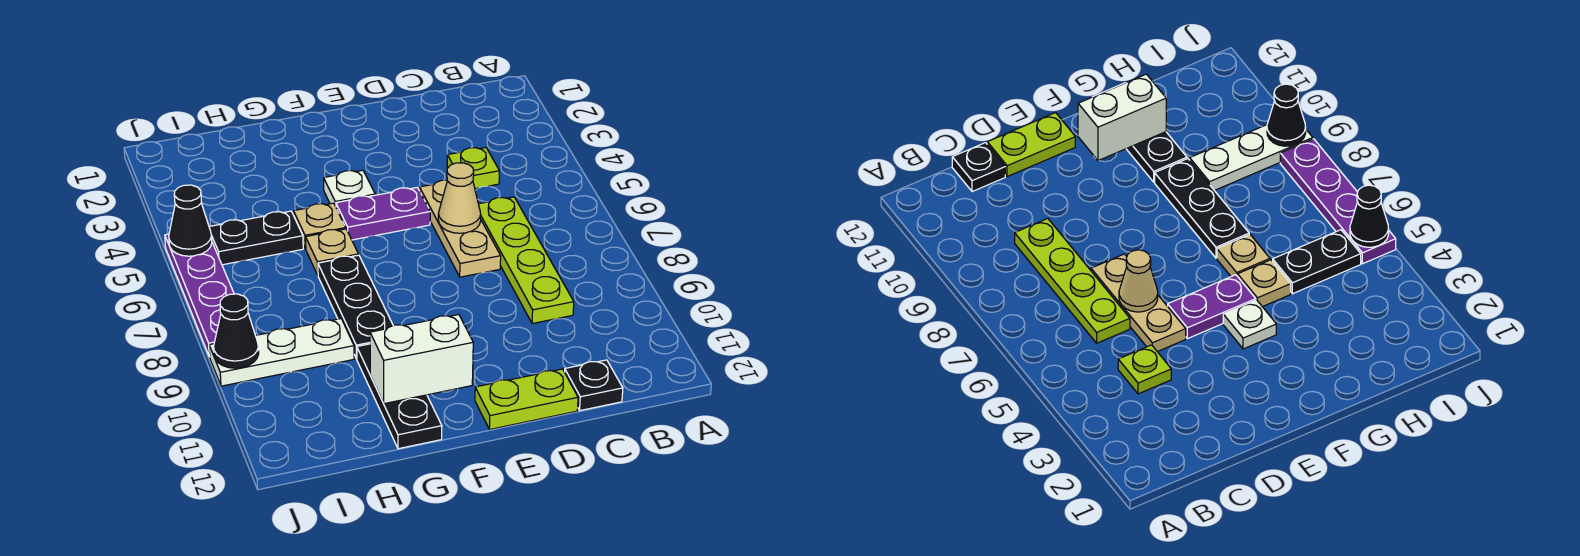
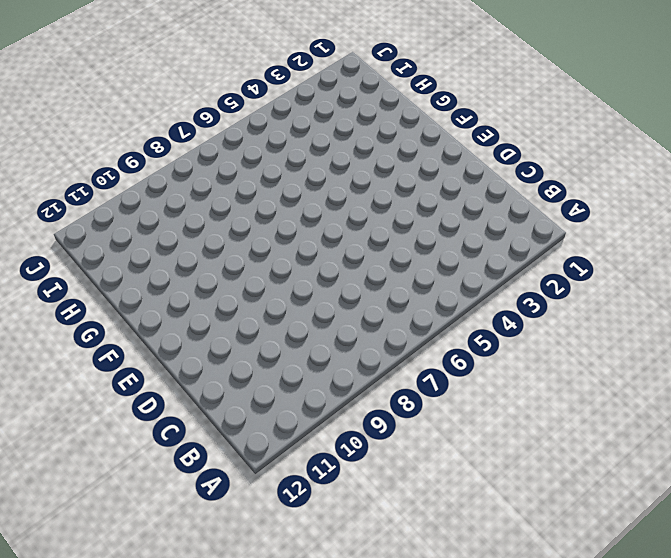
none -> lime plate C4 level 1
none -> lime plate C6:C9 level 1
none -> black plate C12 level 1

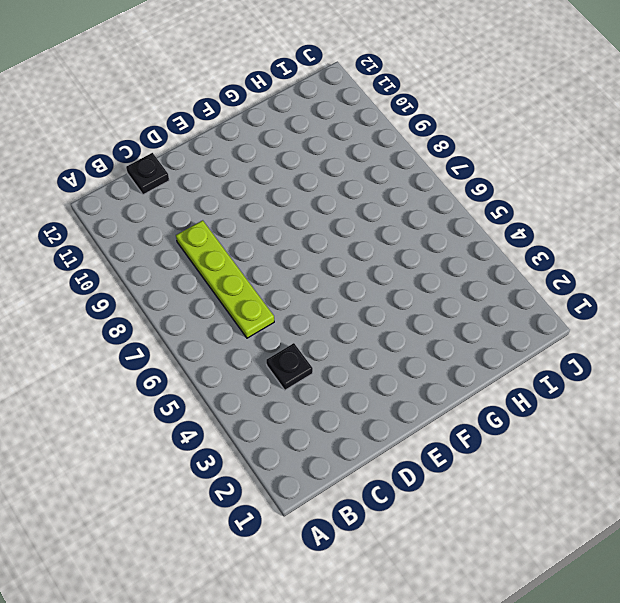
black plate C4 level 1 -> lime plate C4 level 1
none -> tan plate D5:D7 level 1
none -> lime plate D12:E12 level 1
none -> purple plate E5:F5 level 1

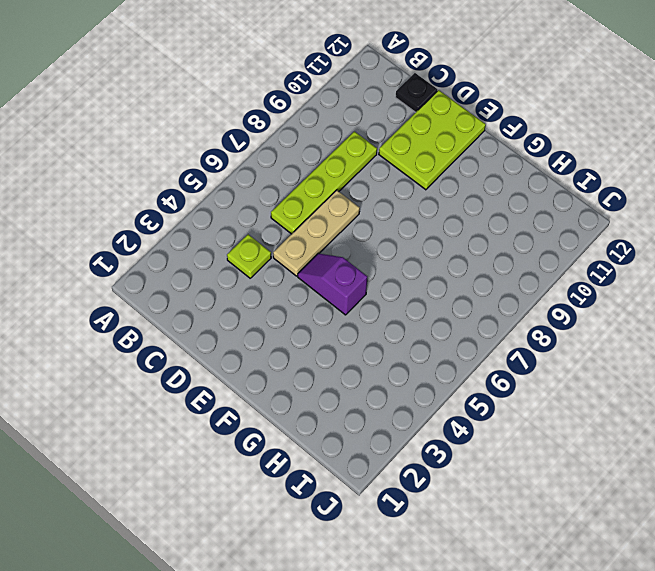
lime plate D10:E12 level 1 -> lime plate D12:E12 level 1
purple slope E5:F5 level 1 top F -> purple plate E5:F5 level 1
none -> white plate F4 level 1
none -> tan plate G5 level 1
none -> tan plate G6 level 1

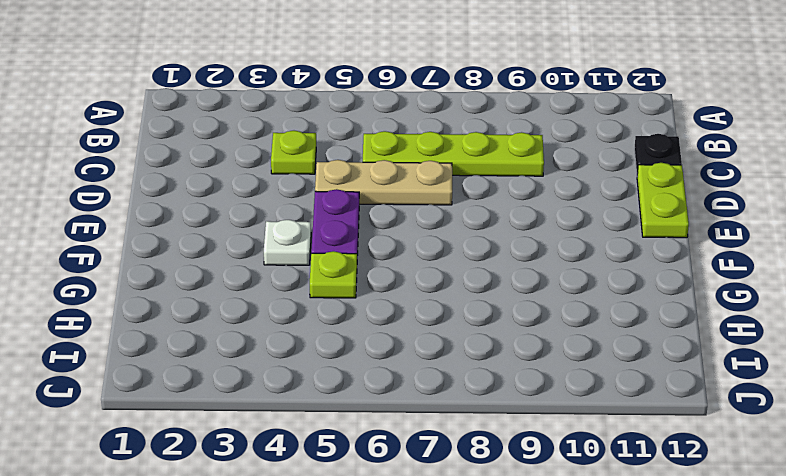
lime plate G5 level 1 -> tan plate G5 level 1
none -> tan plate G6 level 1
none -> black plate G7:G9 level 1
none -> black plate G10:G12 level 1

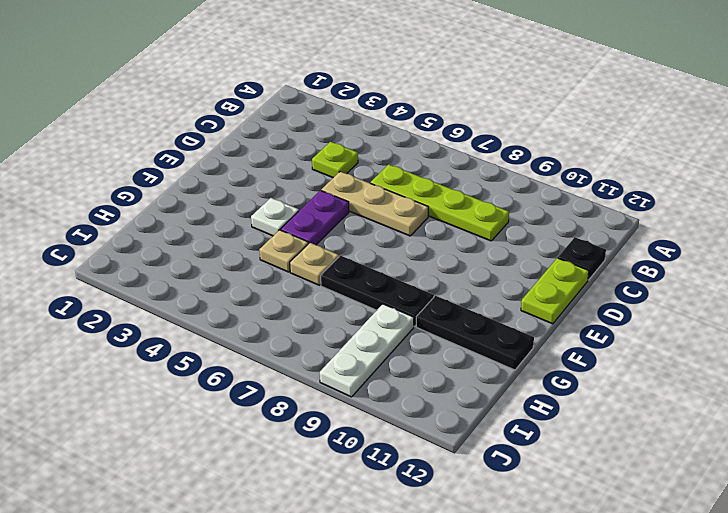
none -> black plate H5:I5 level 1
none -> purple plate J5:J8 level 1
none -> tan cone D6 level 2

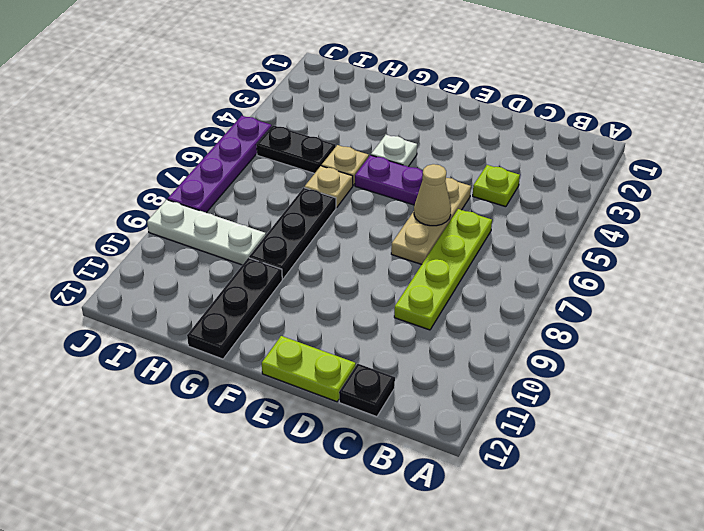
none -> white brick F11:G11 level 2
none -> black cone J5 level 2
none -> black cone J9 level 2

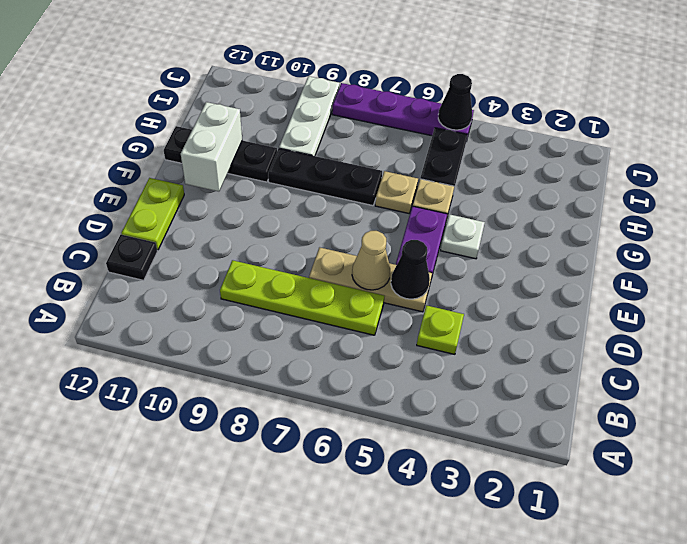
black cone D5 level 2 -> black cone J9 level 2

